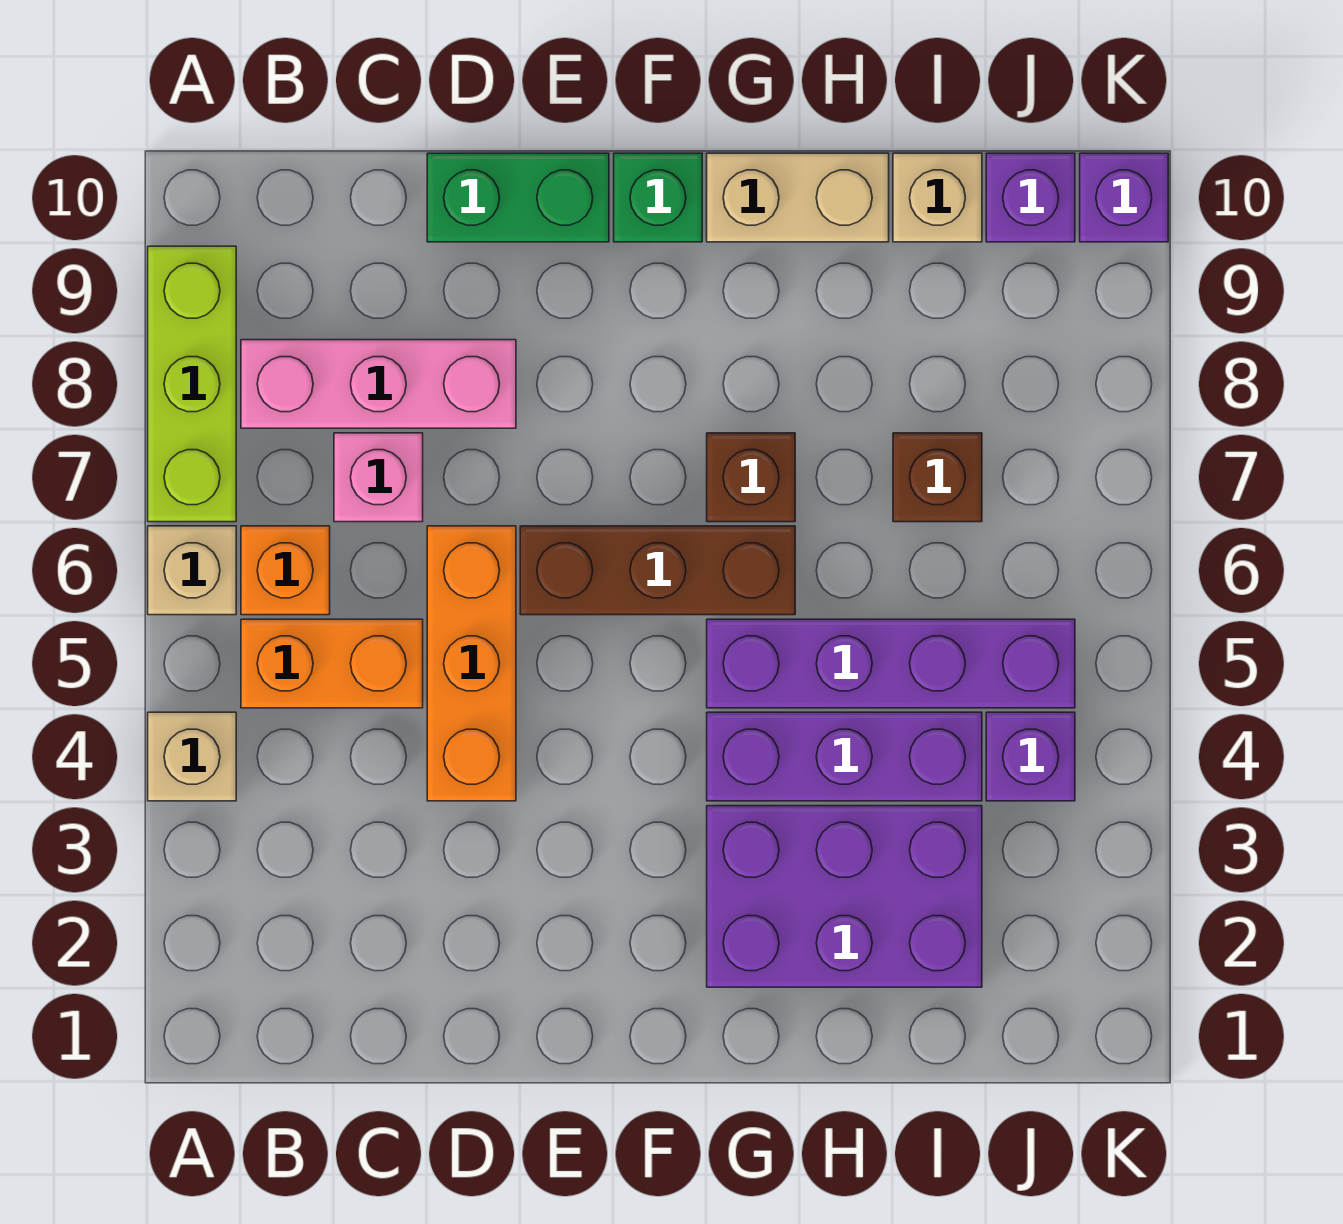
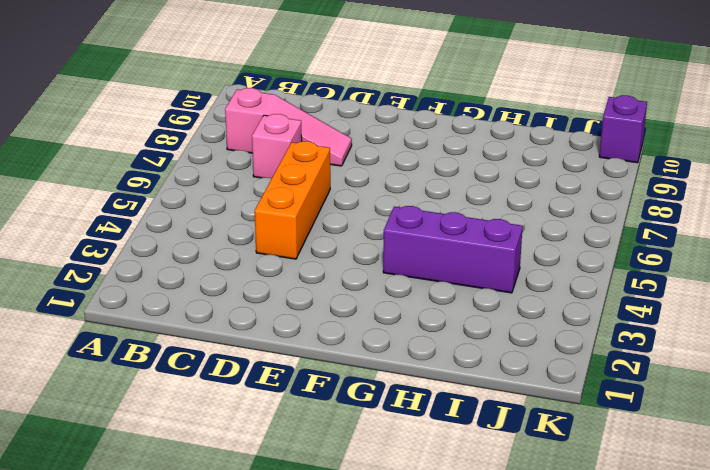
pink slope B8:D8 level 1 top B -> pink brick B8:D8 level 1
none -> tan brick A4 level 1
none -> tan brick A6 level 1
none -> lime brick A7:A9 level 1

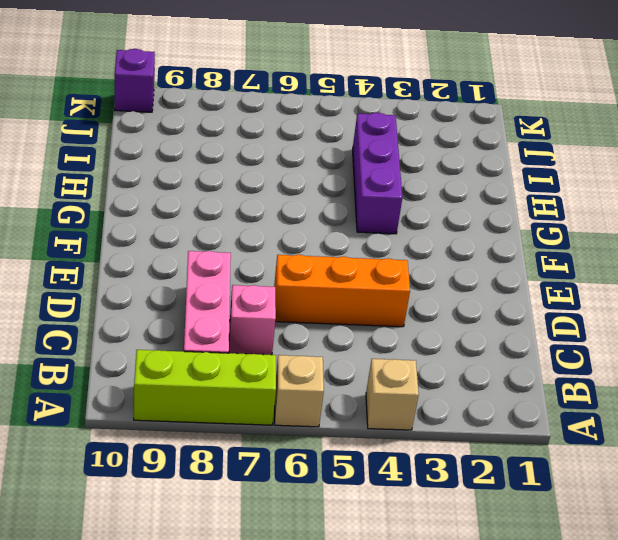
none -> orange brick B5:C5 level 1
none -> orange brick B6 level 1
none -> green brick D10:E10 level 1

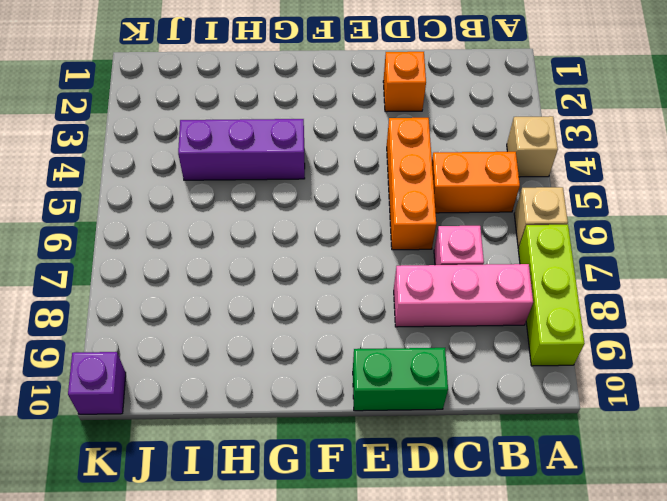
orange brick D2 level 1 -> orange brick B6 level 1
none -> brown brick E6:G6 level 1
none -> green brick F10 level 1
none -> purple brick G2:I3 level 1

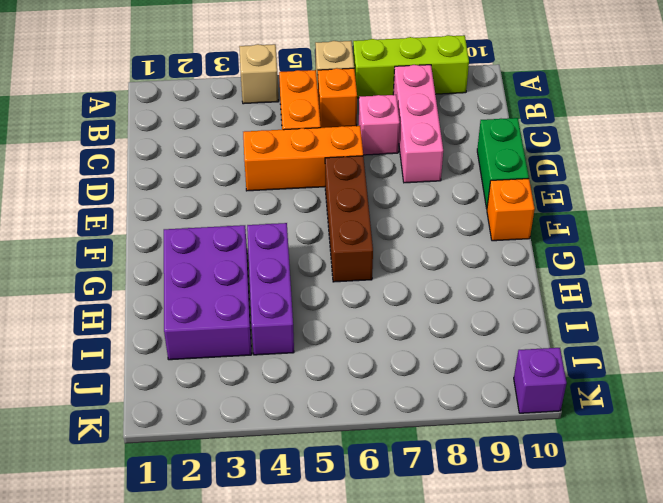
orange brick F10 level 1 -> green brick F10 level 1
none -> purple brick G5:J5 level 1
none -> brown brick G7 level 1
none -> tan brick G10:H10 level 1

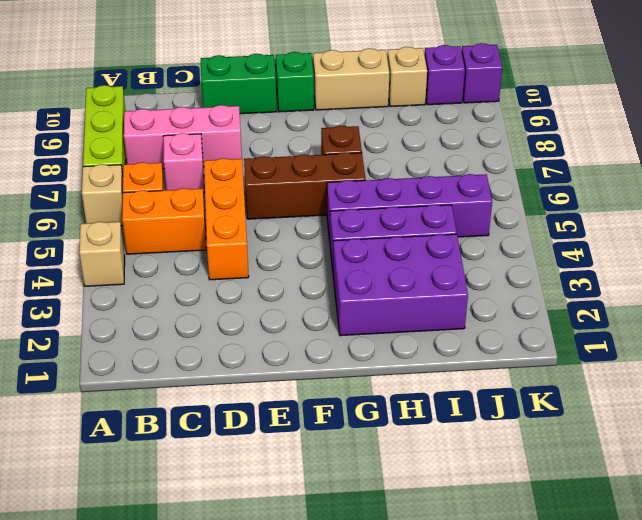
none -> brown brick I7 level 1
none -> purple brick J4 level 1

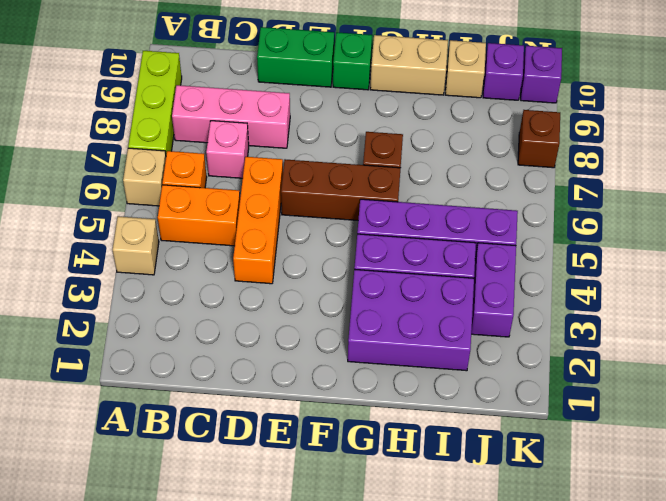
purple brick J3:J4 level 1 -> purple brick J4 level 1
brown brick K8 level 1 -> brown brick I7 level 1

